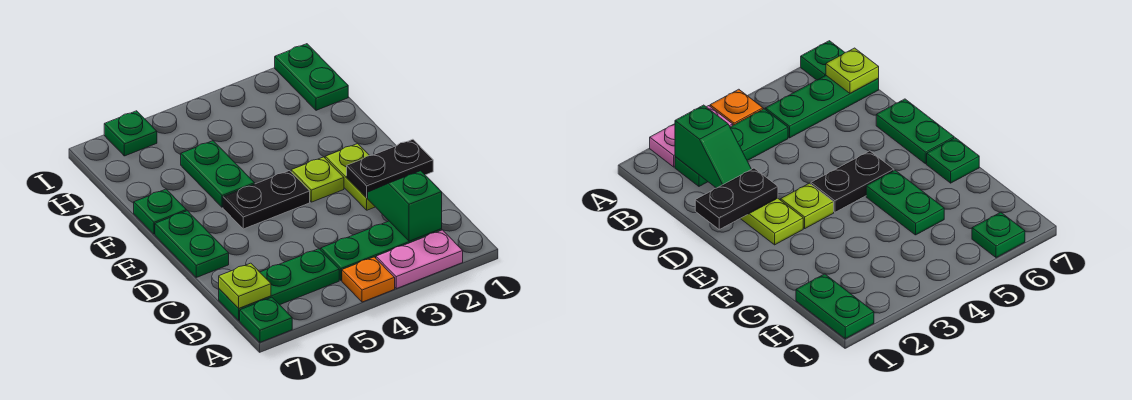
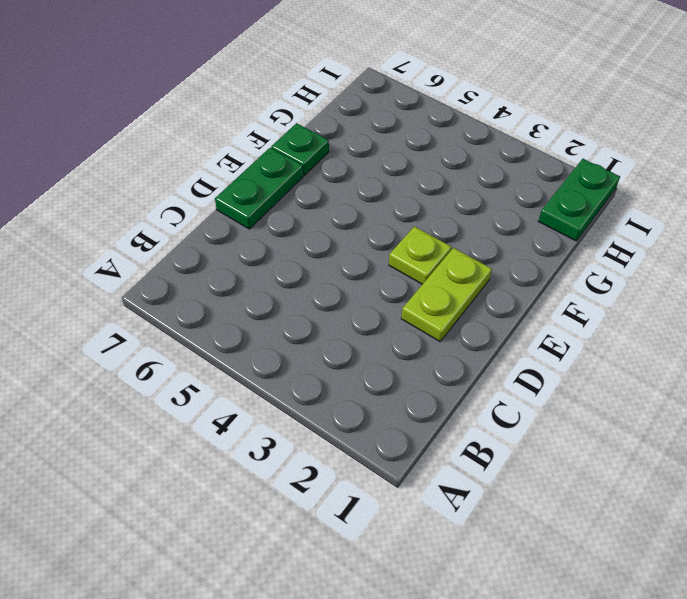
none -> pink plate A2:A3 level 1
none -> orange plate A4 level 1
none -> green plate A7 level 1

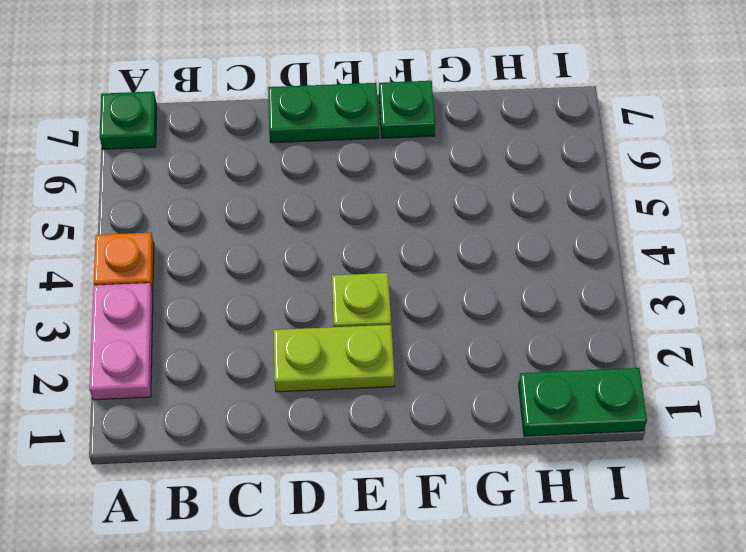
none -> green plate B2:B4 level 1
none -> green plate B5:B7 level 1
none -> black plate E4:E5 level 1

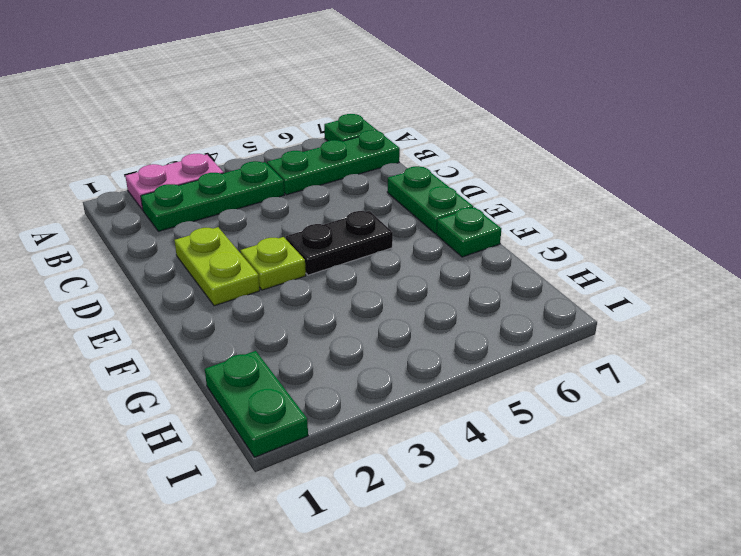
none -> orange plate A4 level 1
none -> green plate F5:G5 level 1
none -> green plate I6 level 1

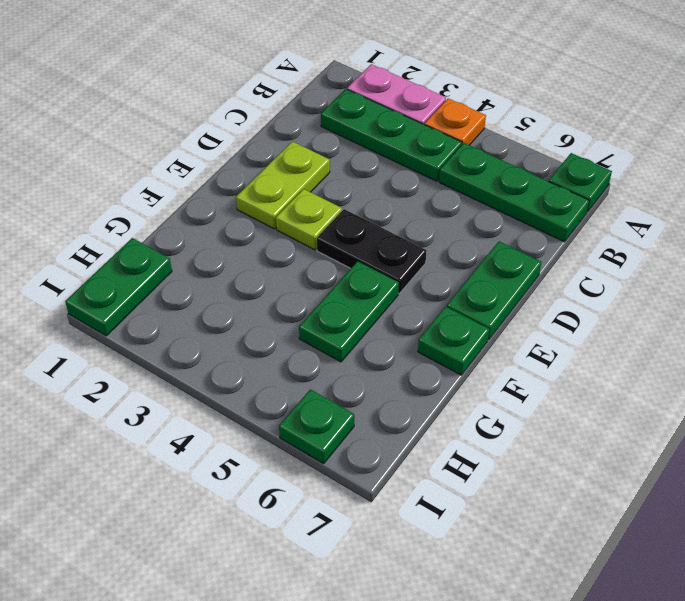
none -> green slope B2:C2 level 2 top B
none -> lime plate B7 level 2
none -> black plate D1:D2 level 2

